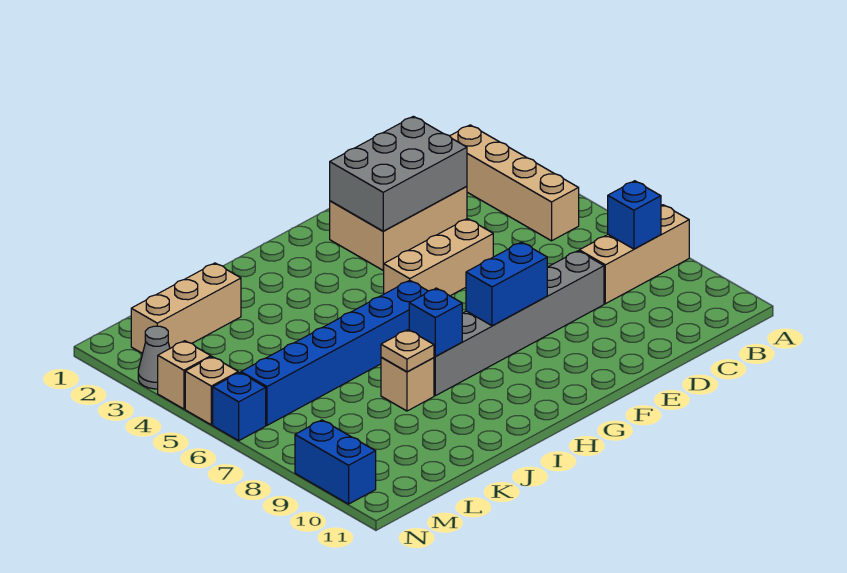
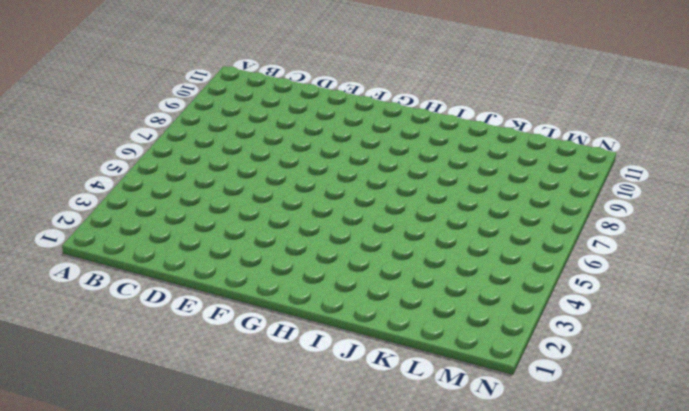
none -> tan brick A8:C8 level 1
none -> tan brick B2:B5 level 1
none -> tan brick D2:F3 level 1

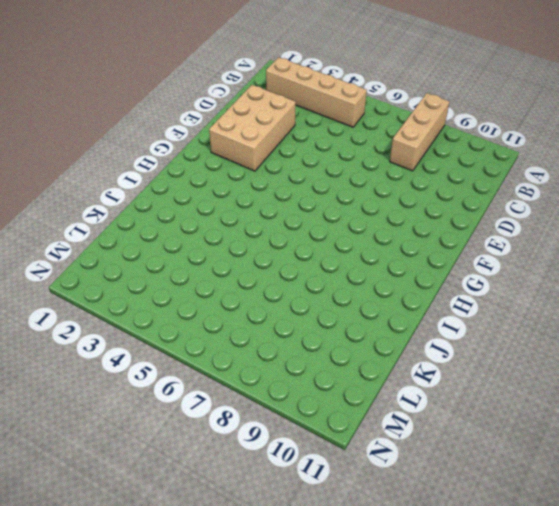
none -> grey brick D8:I8 level 1
none -> tan brick E5:G5 level 1
none -> blue brick H6:M6 level 1

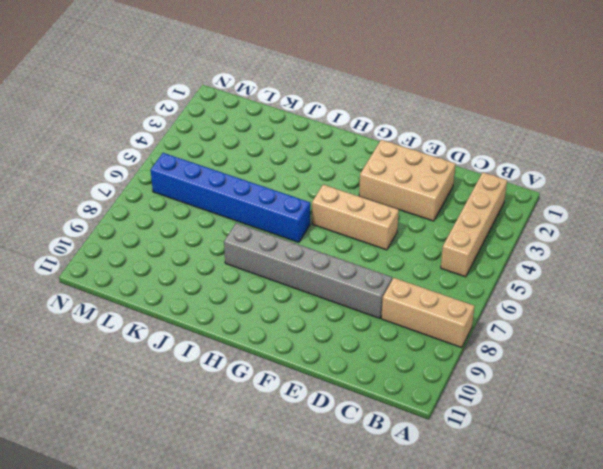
none -> tan brick J8 level 1
none -> tan brick K2:M2 level 1
none -> grey cone N3 level 1

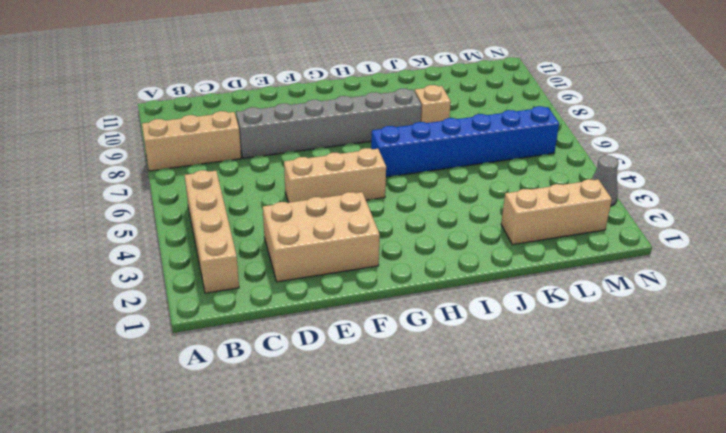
none -> tan brick N4 level 1
none -> tan brick N5 level 1
none -> blue brick N6 level 1

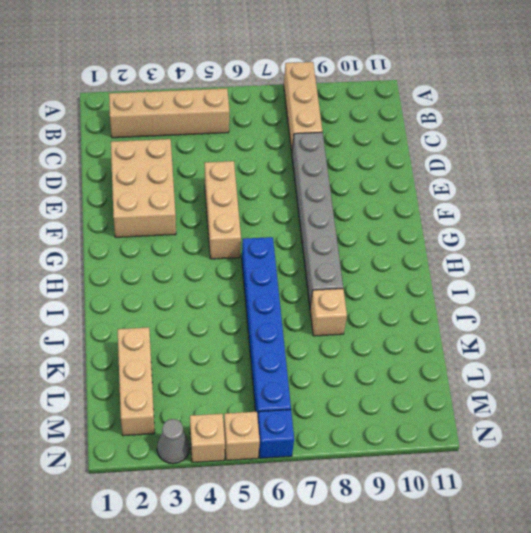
none -> blue brick N9:N10 level 1
none -> blue brick B8 level 2
none -> grey brick D2:F3 level 2

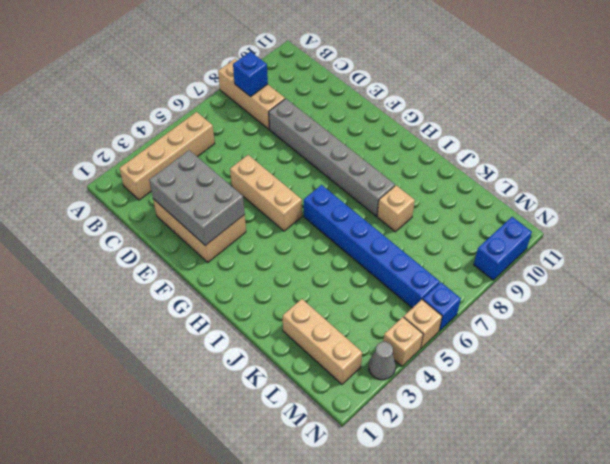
none -> blue brick F8:G8 level 2
none -> blue brick I8 level 2
none -> tan plate J8 level 2

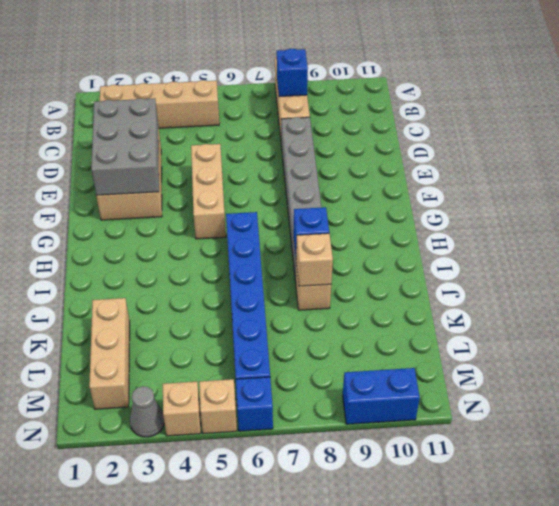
tan brick J8 level 2 -> tan plate J8 level 2
none -> blue brick F8:G8 level 2

